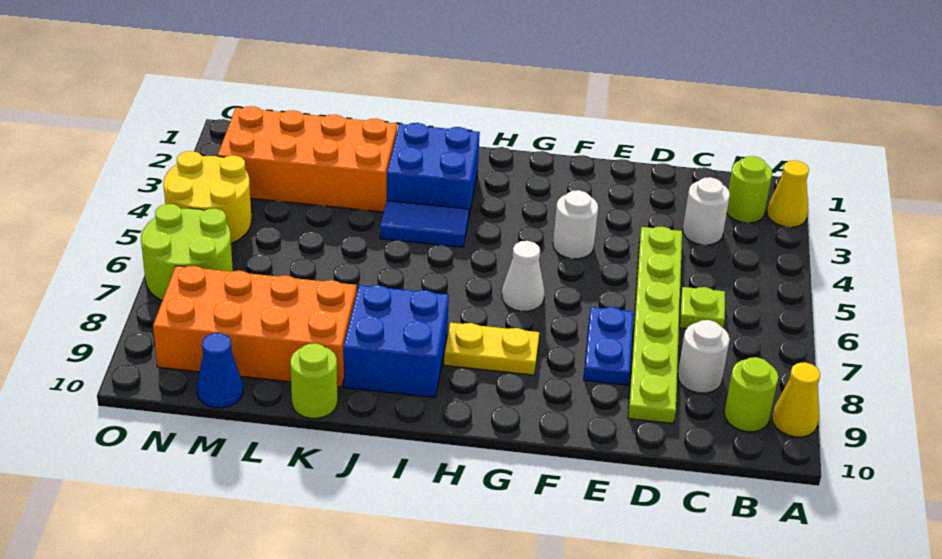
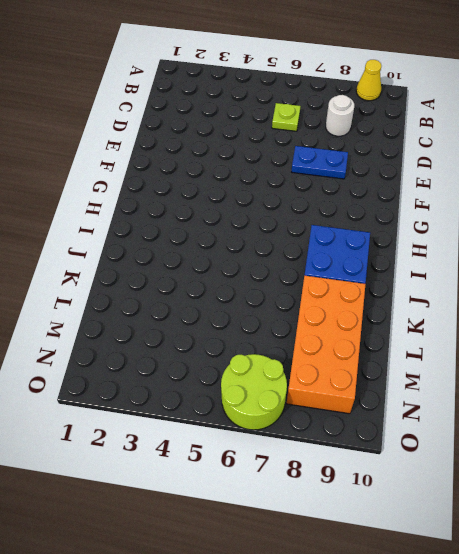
none -> yellow cone A2 level 1
none -> lime round brick B2 level 1
none -> lime round brick B9 level 1

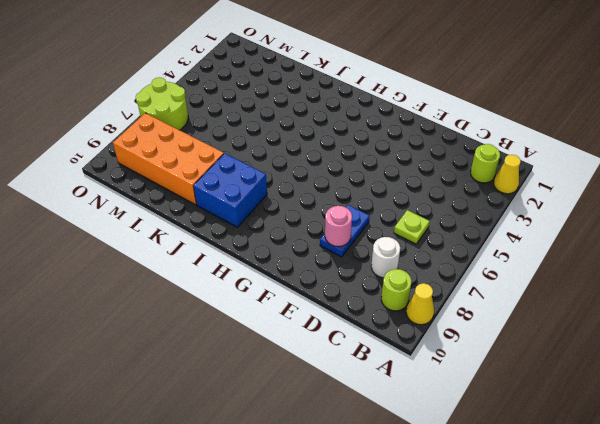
pink round brick E8 level 2 -> none
none -> white round brick C3 level 1
none -> lime plate D4:D9 level 1
none -> white round brick F4 level 1

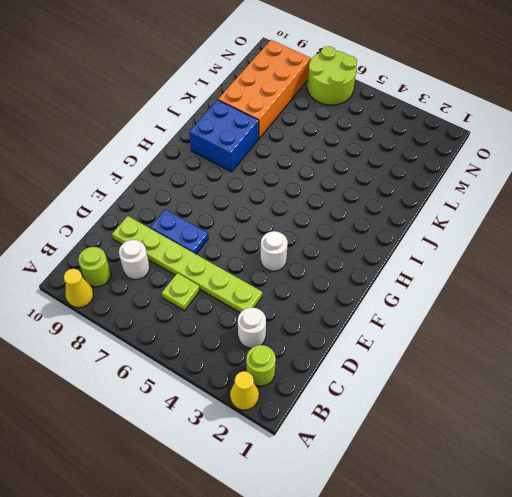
none -> white cone G6 level 1
none -> yellow plate G8:H8 level 1
none -> blue brick I2:J3 level 1

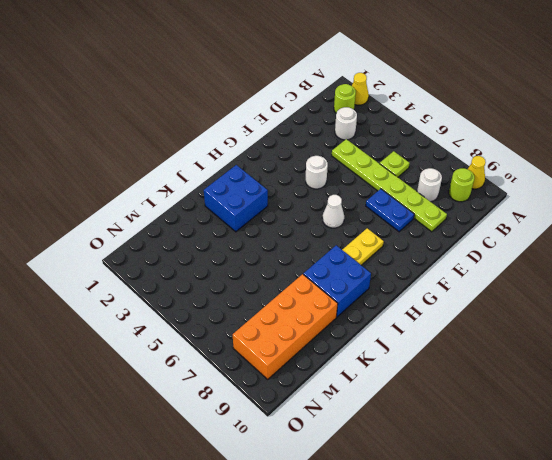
none -> blue tile I4:J4 level 1
none -> orange brick K2:N3 level 1
none -> lime round brick K10 level 1

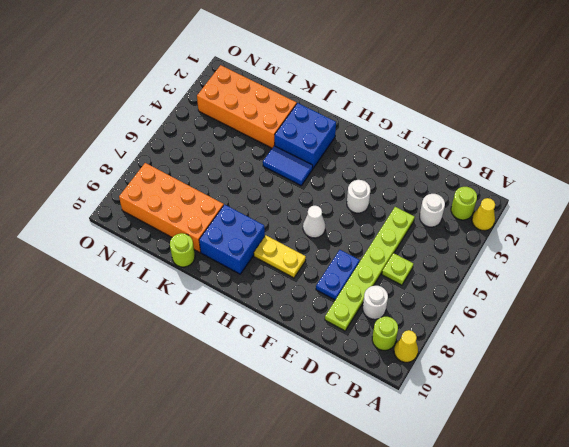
none -> blue cone M10 level 1
none -> yellow round brick N4:O5 level 1
none -> lime round brick N6:O7 level 1

